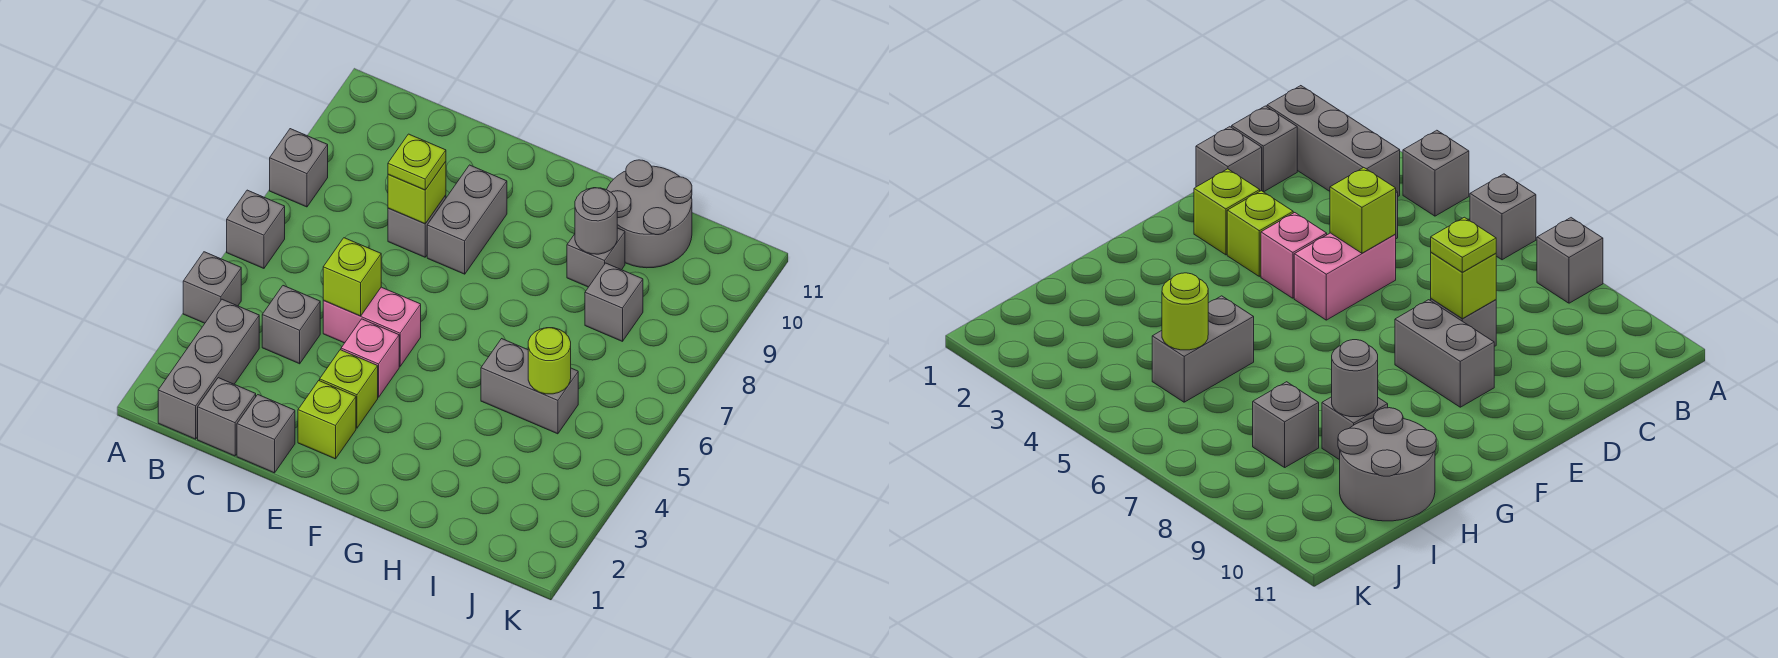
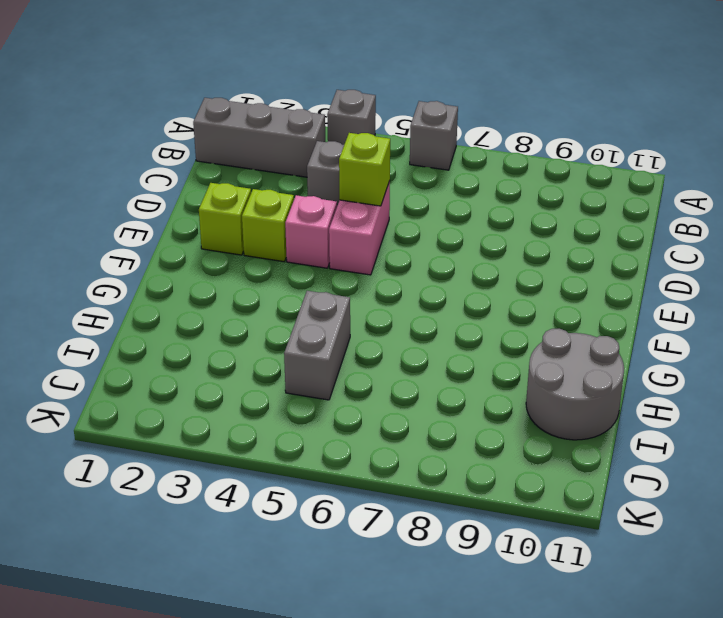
none -> grey brick A8 level 1
none -> grey brick C1 level 1
none -> grey brick D1 level 1

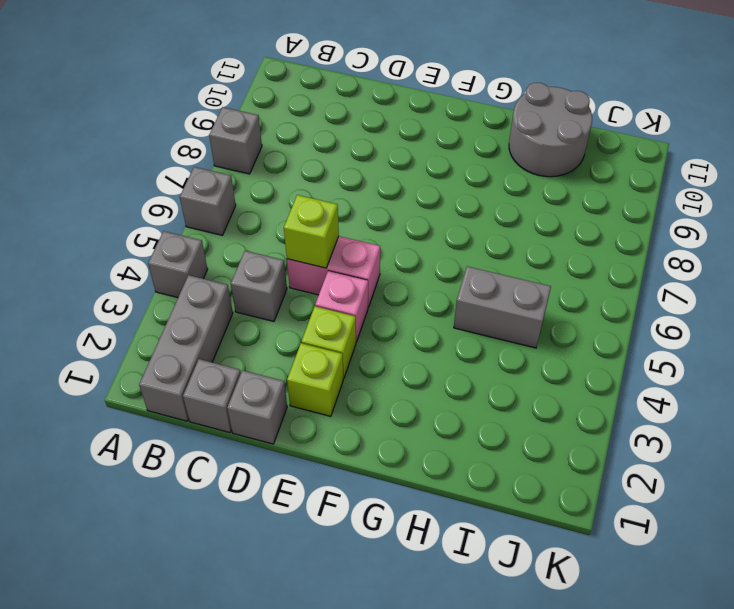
none -> grey brick D8 level 1
none -> grey brick E8:E9 level 1
none -> grey brick H9 level 1

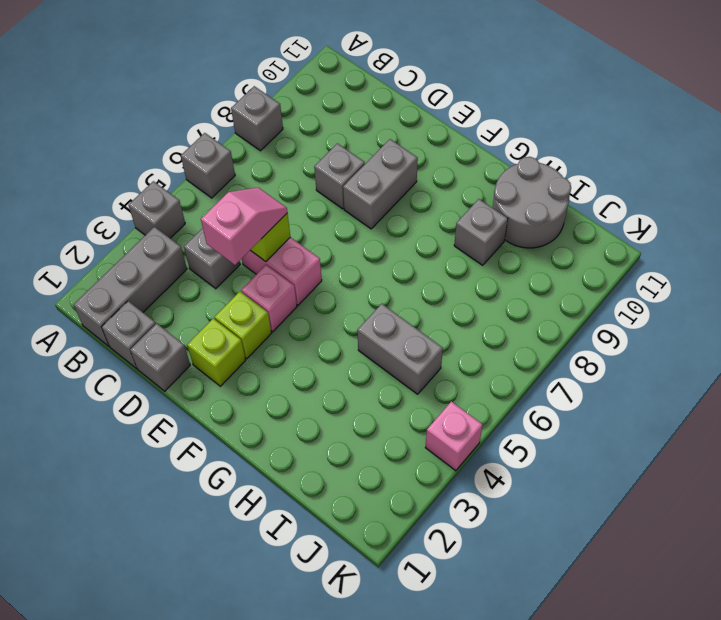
pink slope D4:D5 level 3 top 4 -> none
pink brick K4 level 1 -> none
none -> grey brick I8 level 1
none -> lime brick D8 level 2
none -> grey round brick H9 level 2

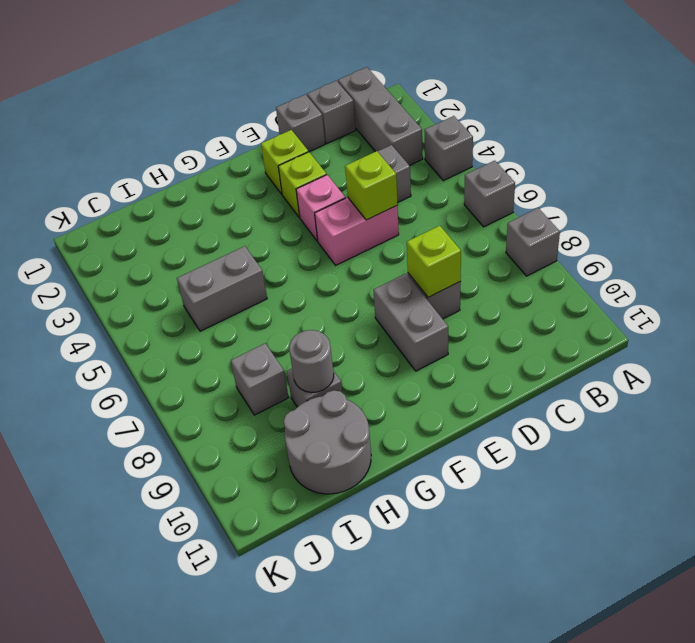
none -> lime round brick I5 level 2
none -> lime plate D8 level 3

